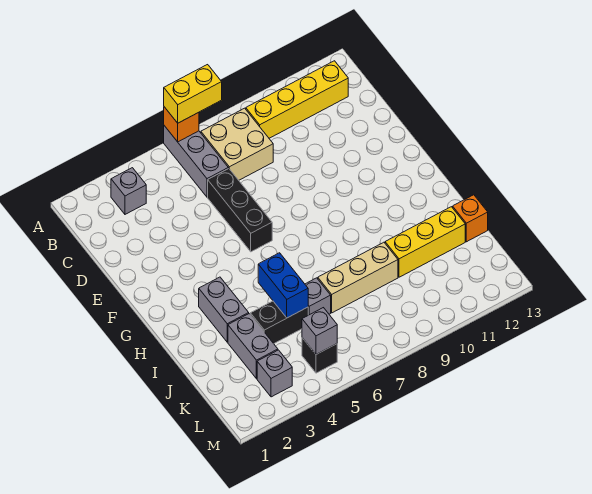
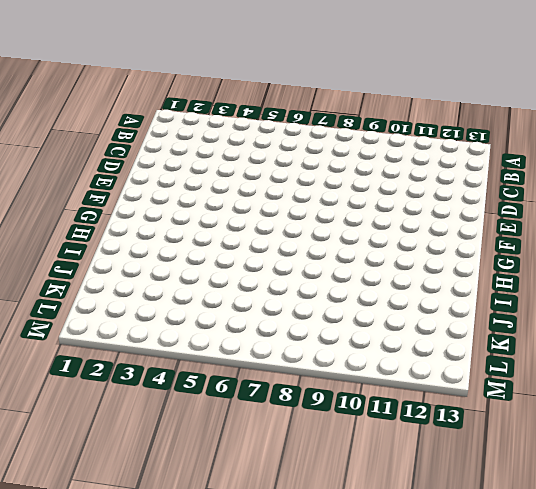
none -> grey brick A6:C6 level 1
none -> grey brick B3 level 1
none -> tan brick B7:C8 level 1

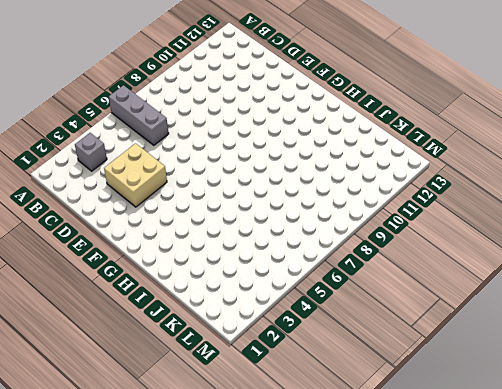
tan brick D3:E4 level 1 -> tan brick B7:C8 level 1
none -> yellow brick B9:B12 level 1
none -> black brick D6:F6 level 1
none -> grey brick H3:I3 level 1

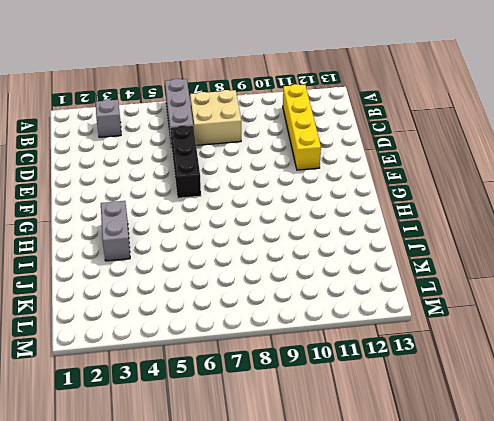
yellow brick B11:E11 level 1 -> yellow brick B9:B12 level 1
none -> grey brick J3:K3 level 1
none -> black brick J4:J5 level 1
none -> grey brick J6 level 1

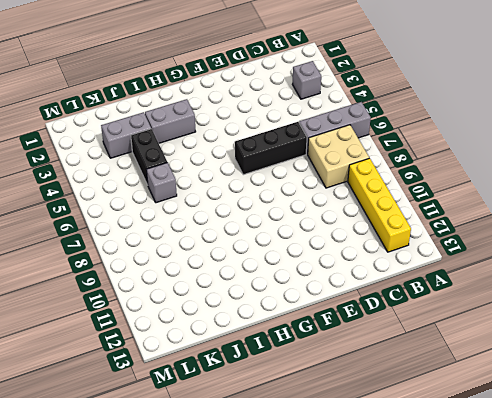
none -> tan brick J7:J9 level 1
none -> yellow brick J10:J12 level 1
none -> orange brick J13 level 1

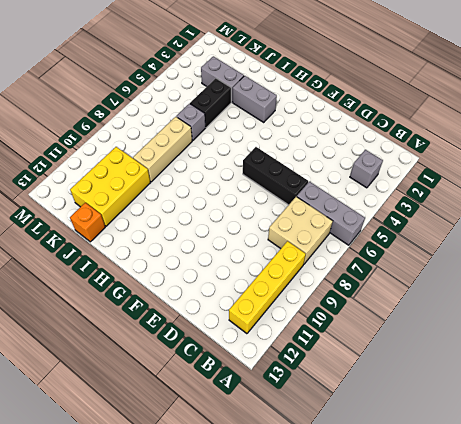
yellow brick J10:K12 level 1 -> yellow brick J10:J12 level 1
none -> grey brick L3 level 1
none -> black brick L5 level 1
none -> orange brick A6 level 2

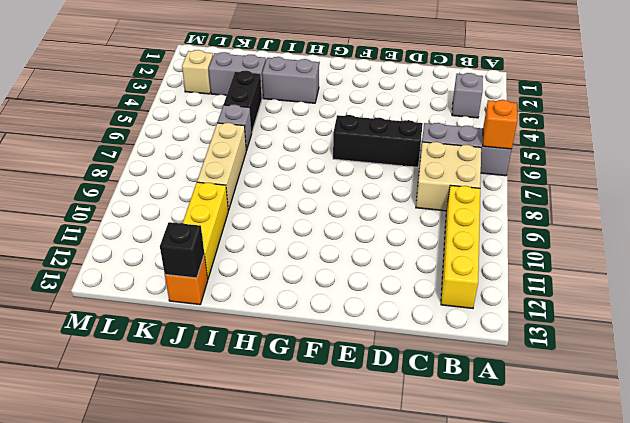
black brick J13 level 2 -> black brick L5 level 1
tan brick L3 level 1 -> grey brick L3 level 1
none -> blue brick I5:J5 level 2
none -> grey brick L5 level 2
none -> yellow brick A6:A7 level 3

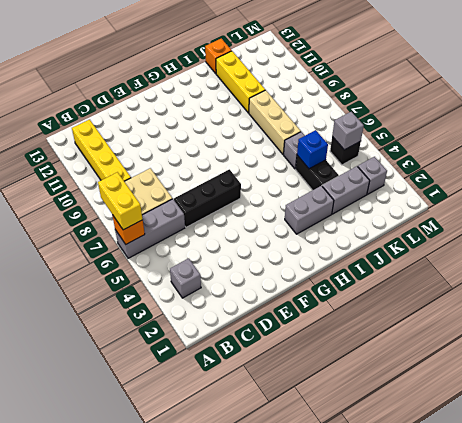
blue brick J5 level 2 -> blue brick I5:J5 level 2

